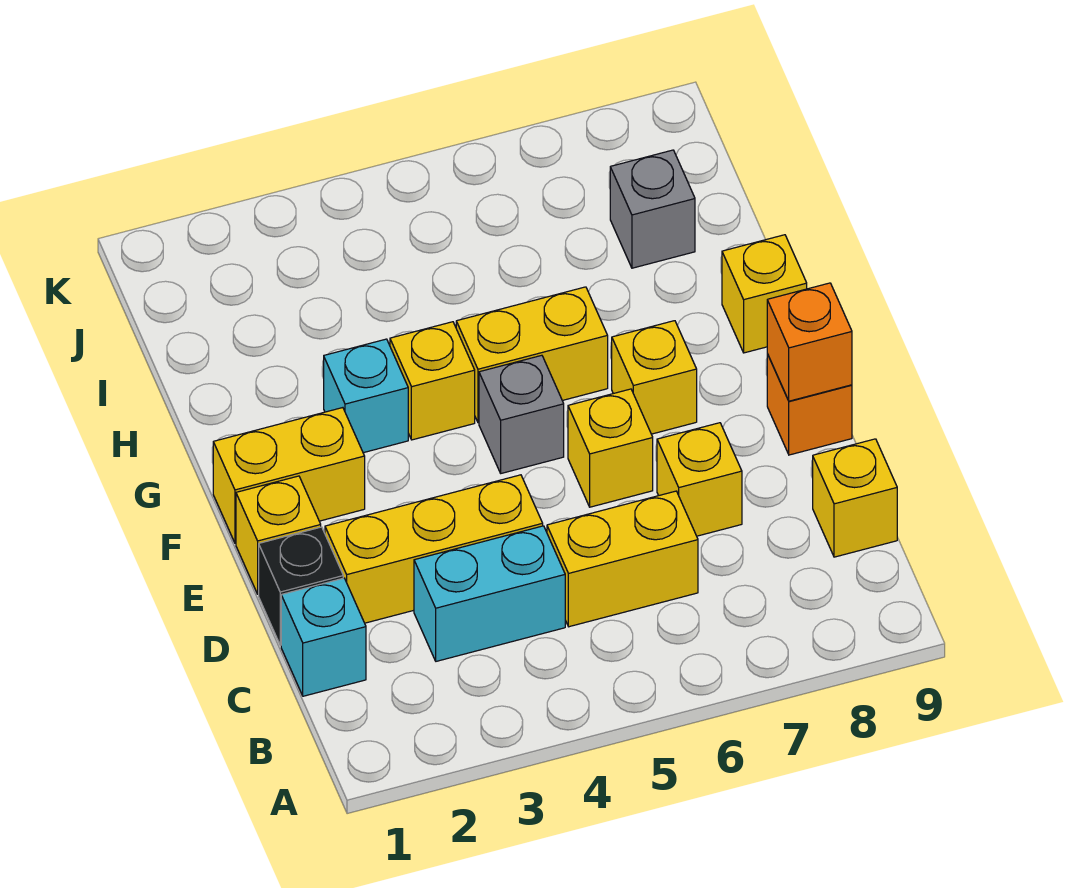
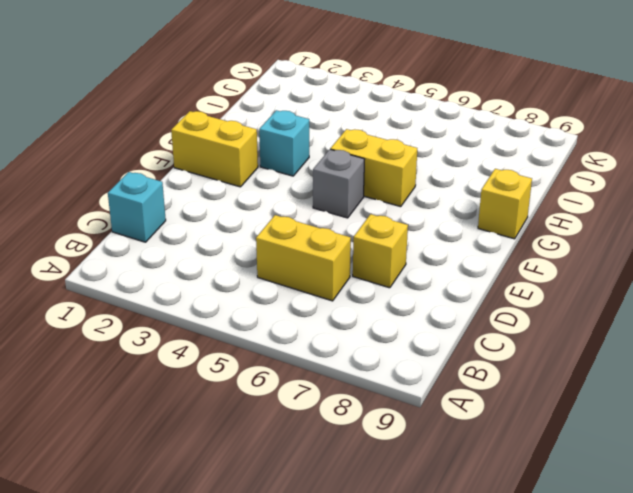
none -> cyan brick C3:C4 level 1
none -> yellow brick C9 level 1
none -> black brick D1 level 1

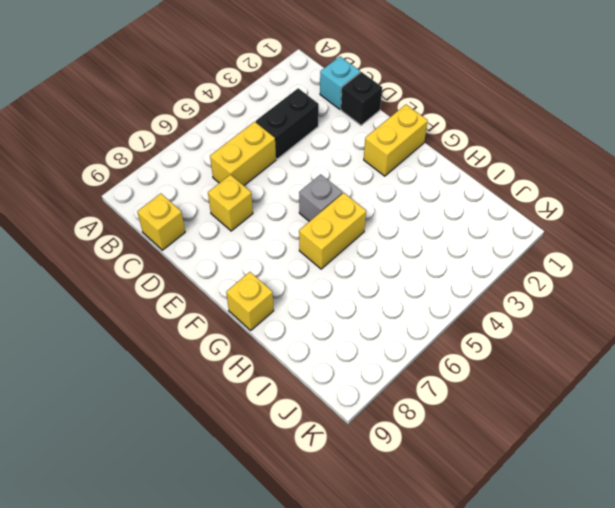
black brick C3:C4 level 1 -> cyan brick C3:C4 level 1
none -> yellow brick D2:D4 level 1
none -> yellow brick E1 level 1
none -> yellow brick E6 level 1

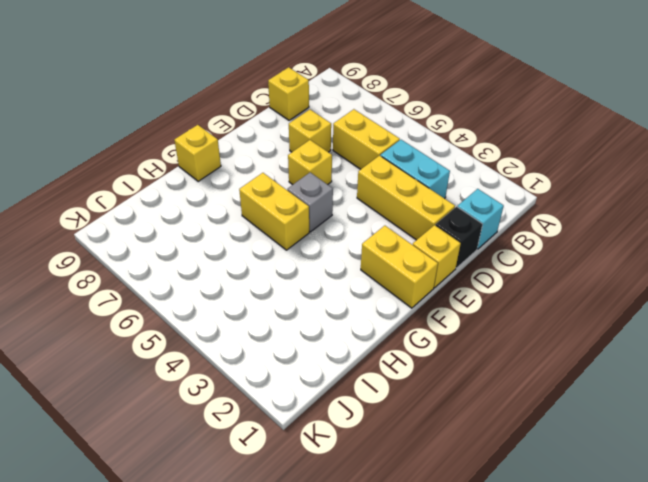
none -> orange brick E9 level 1
none -> yellow brick F7 level 1
none -> cyan brick G3 level 1

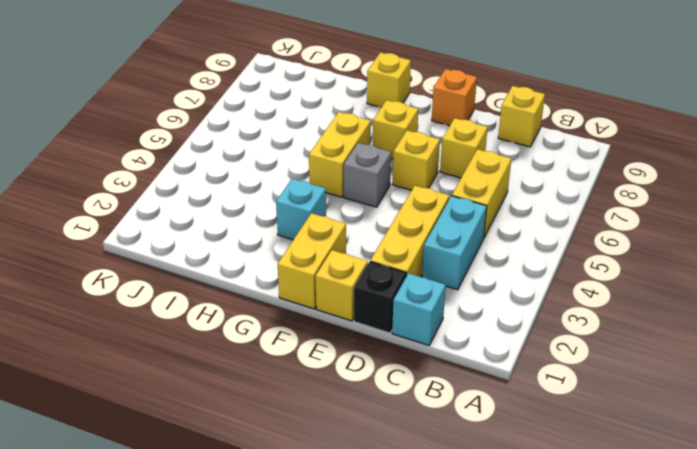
none -> yellow brick G4 level 1
none -> grey brick I8 level 1
none -> orange brick E9 level 2

